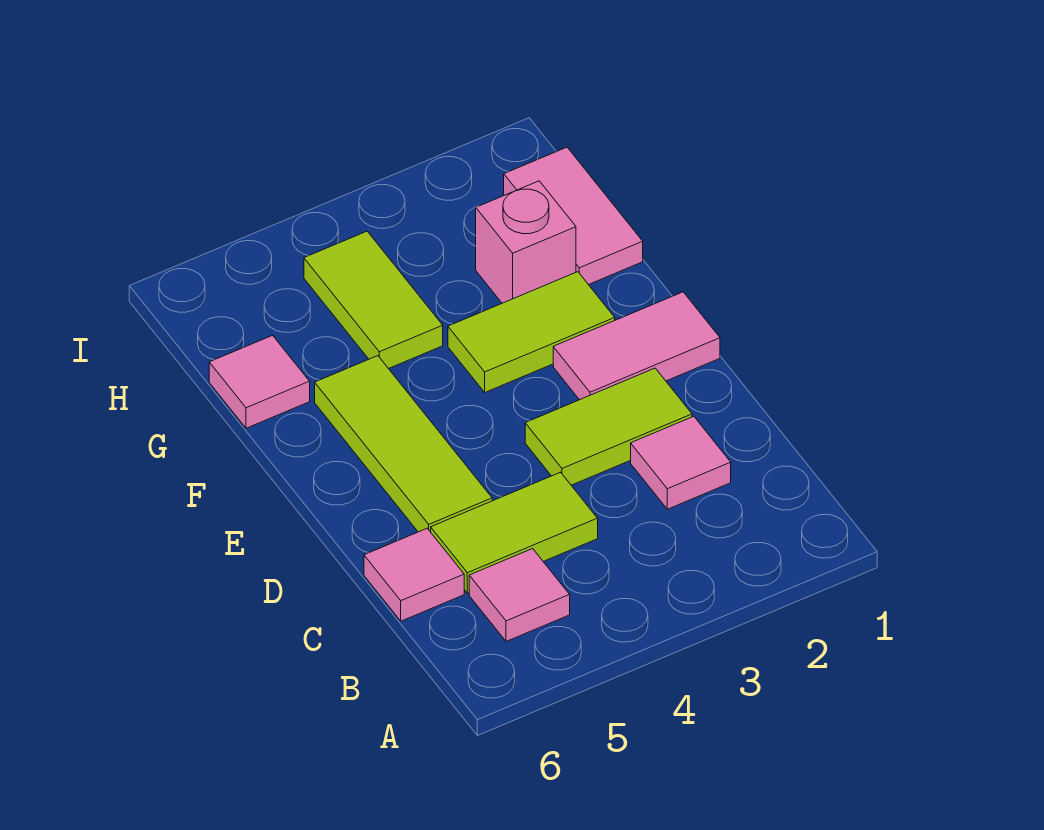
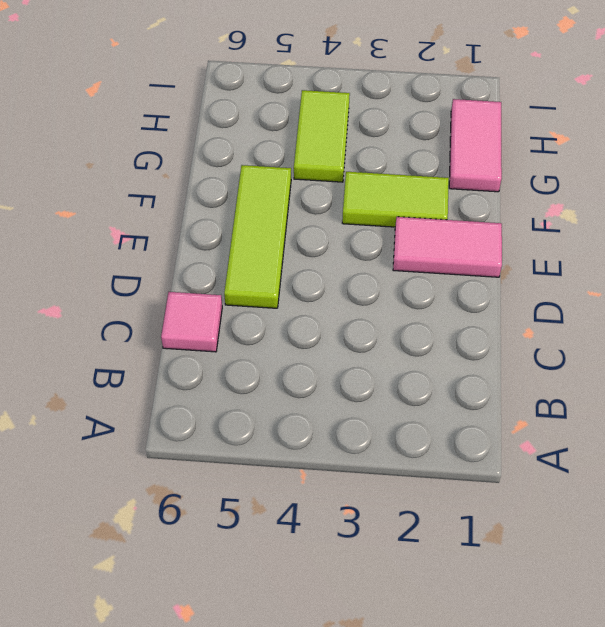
none -> pink tile B5 level 1
none -> pink tile C2 level 1
none -> lime tile C4:C5 level 1

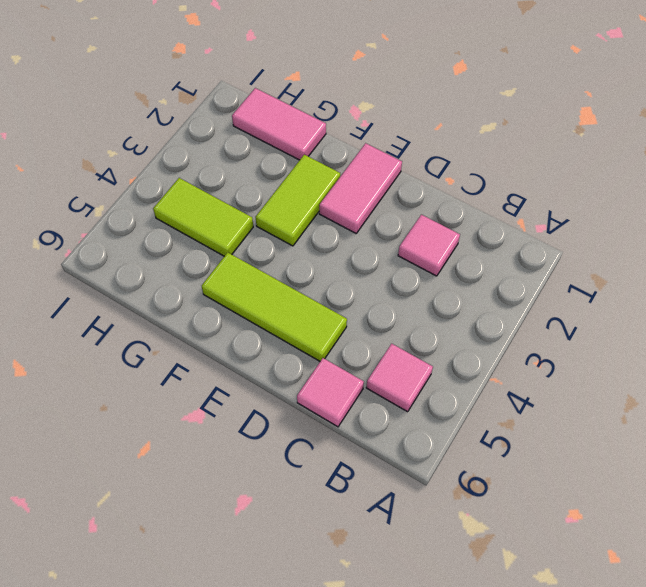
none -> lime tile C4:C5 level 1
none -> lime tile D2:D3 level 1
none -> pink brick G2 level 1

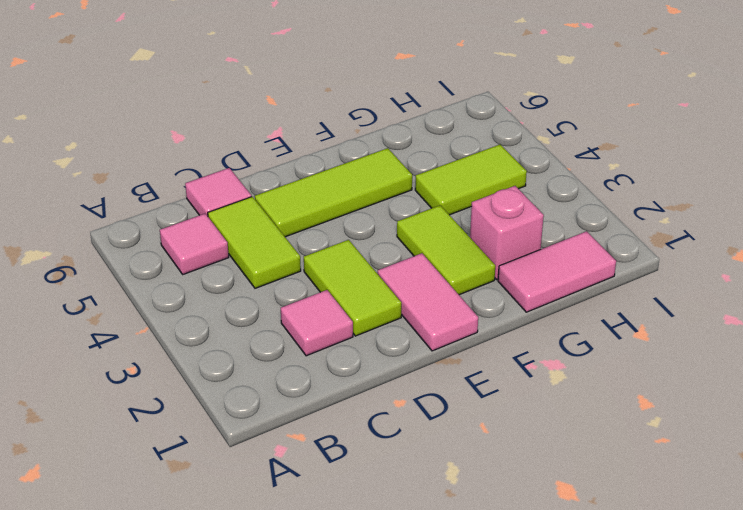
none -> pink tile G6 level 1

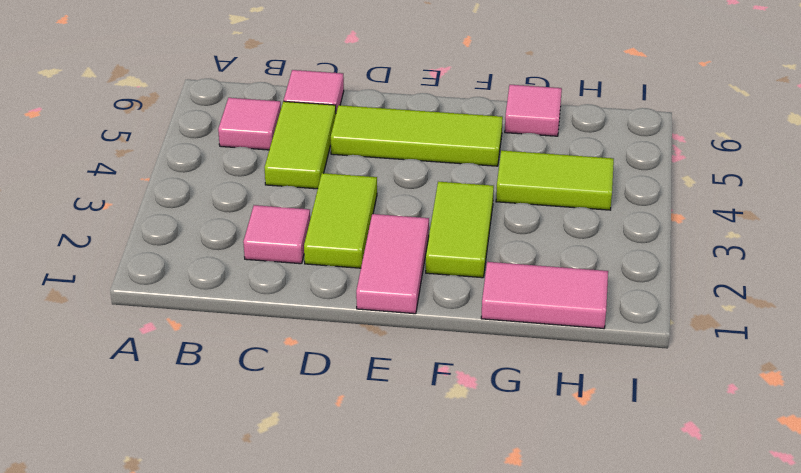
none -> pink brick G2 level 1

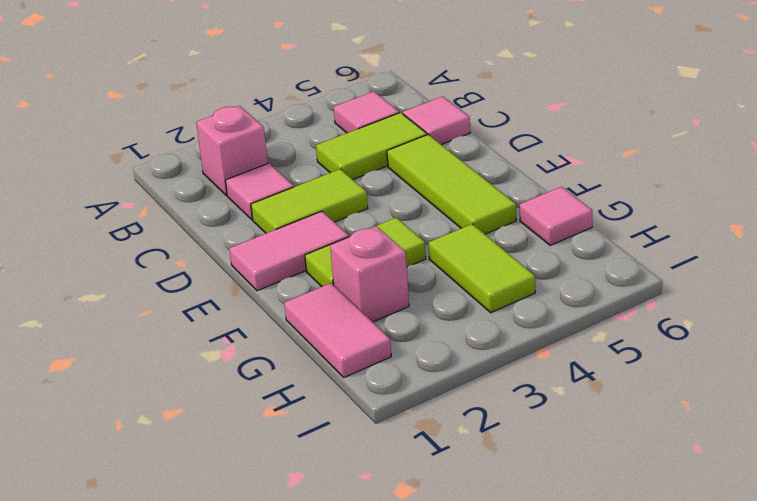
pink brick B2 level 1 -> none

